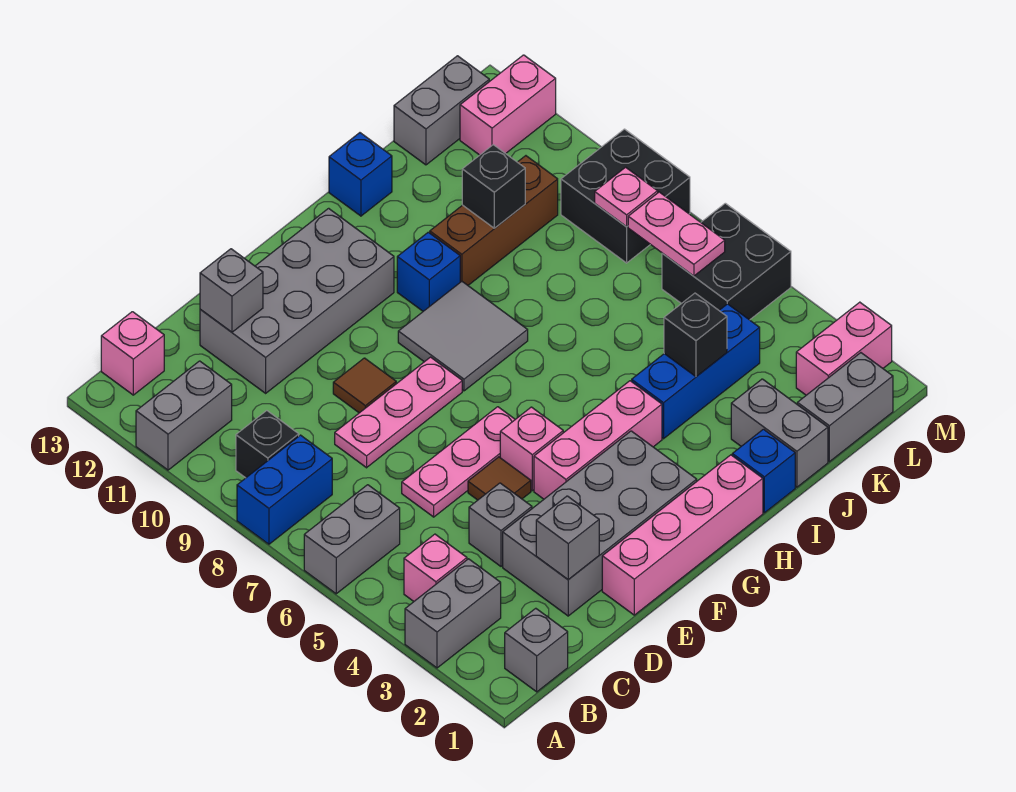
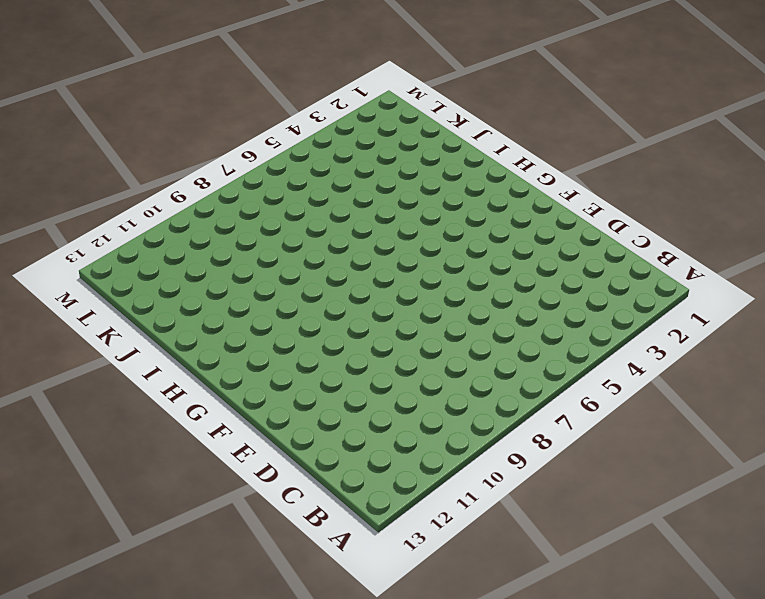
none -> grey brick A3:B3 level 1
none -> grey brick A6:B6 level 1
none -> blue brick A8:B8 level 1
none -> grey brick A11:B11 level 1

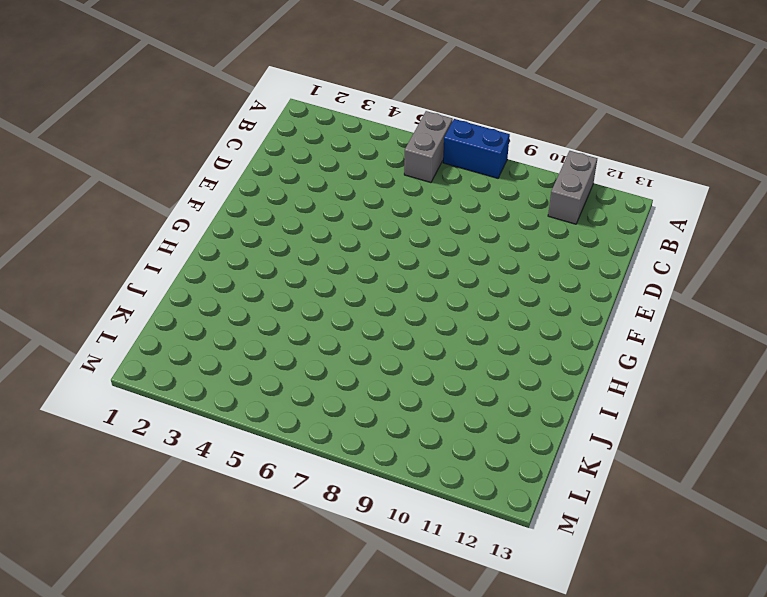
blue brick A7:A8 level 1 -> blue brick A8:B8 level 1
none -> grey brick A3:B3 level 1
none -> grey brick B1 level 1
none -> pink brick B4 level 1
none -> black brick B9 level 1

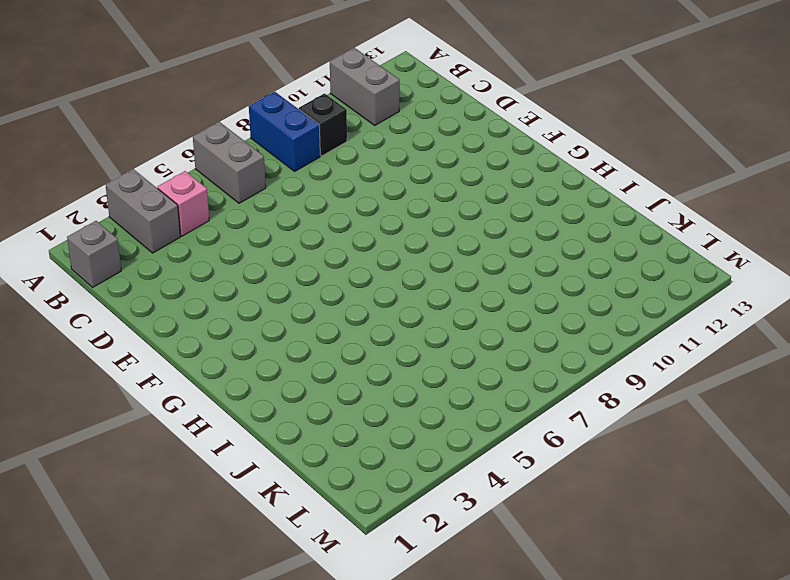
none -> pink brick B13 level 1
none -> grey brick D2:G3 level 1
none -> grey brick D4 level 1
none -> pink plate D6:F6 level 1

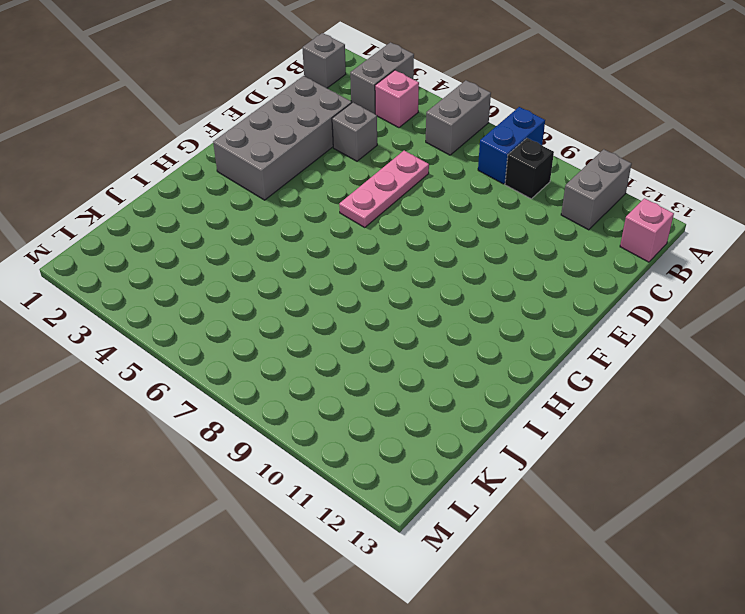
none -> pink plate D8:F8 level 1
none -> grey brick D11:G12 level 1
none -> pink brick E1:H1 level 1
none -> brown tile E5 level 1

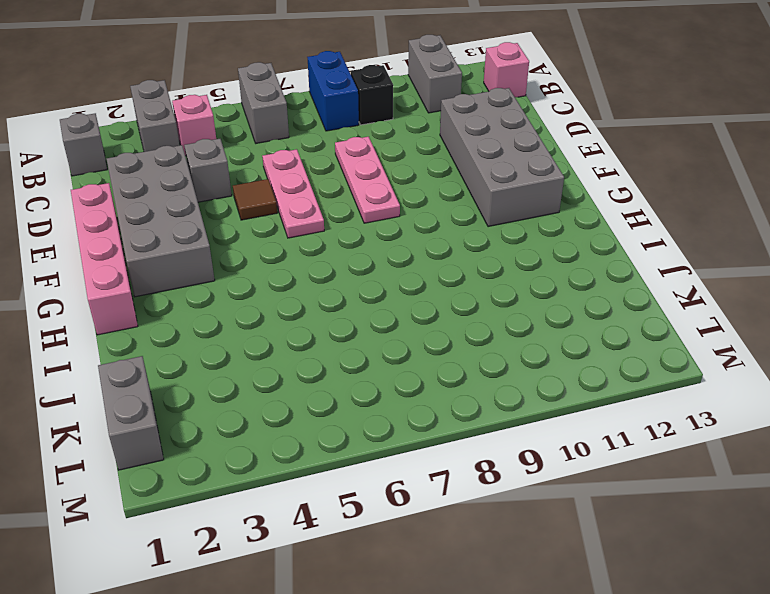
none -> brown tile E9 level 1
none -> pink brick F4:H4 level 1
none -> pink brick F5 level 1
none -> grey tile G8:H9 level 1

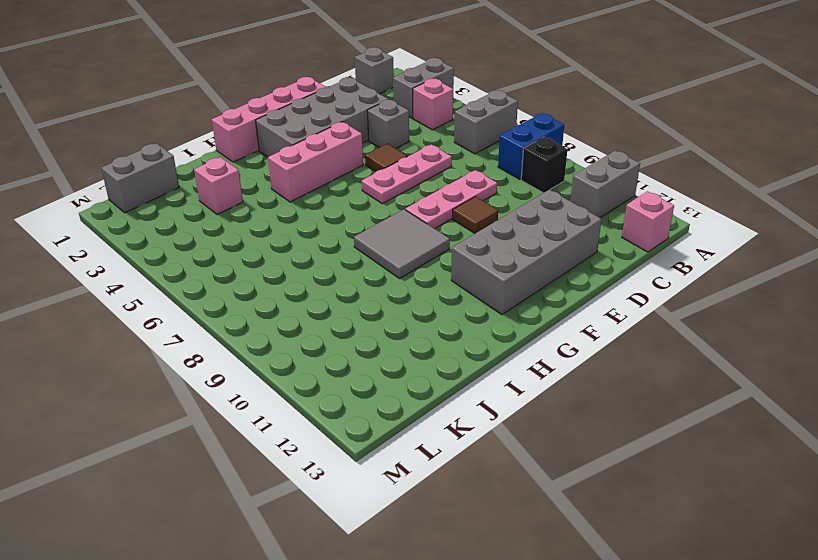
pink brick J3 level 1 -> pink brick F5 level 1
none -> blue brick H10 level 1
none -> blue brick I1 level 1
none -> blue brick I4:K4 level 1
none -> brown brick I10:K10 level 1

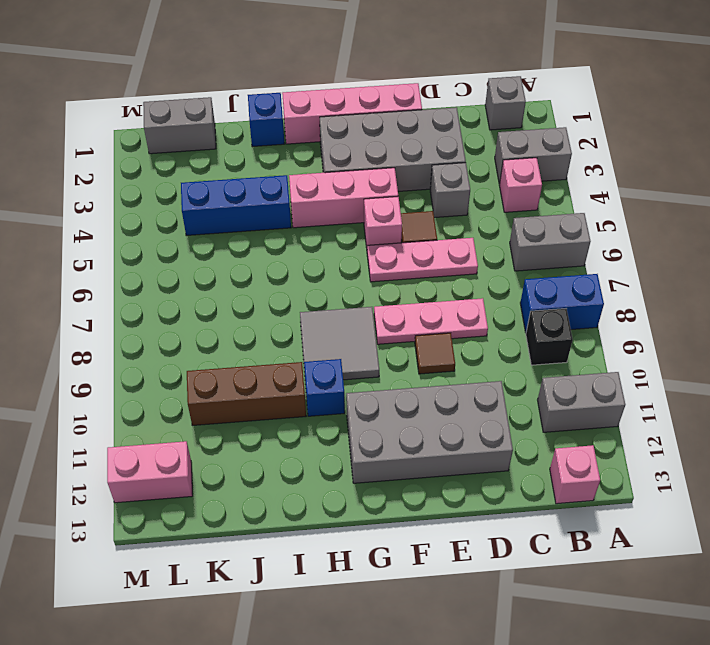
none -> blue brick I13 level 1
none -> grey brick J1:J2 level 1
none -> grey brick K13:L13 level 1
none -> pink brick L2:M2 level 1

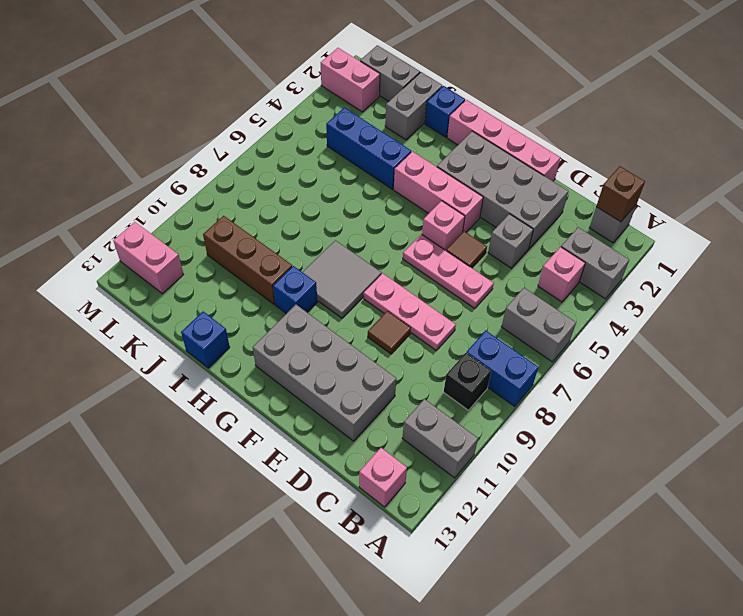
brown brick B1 level 2 -> none
none -> grey brick K13:L13 level 1
none -> black brick L5:M6 level 1
none -> black brick L8:M9 level 1
none -> grey brick D2 level 2

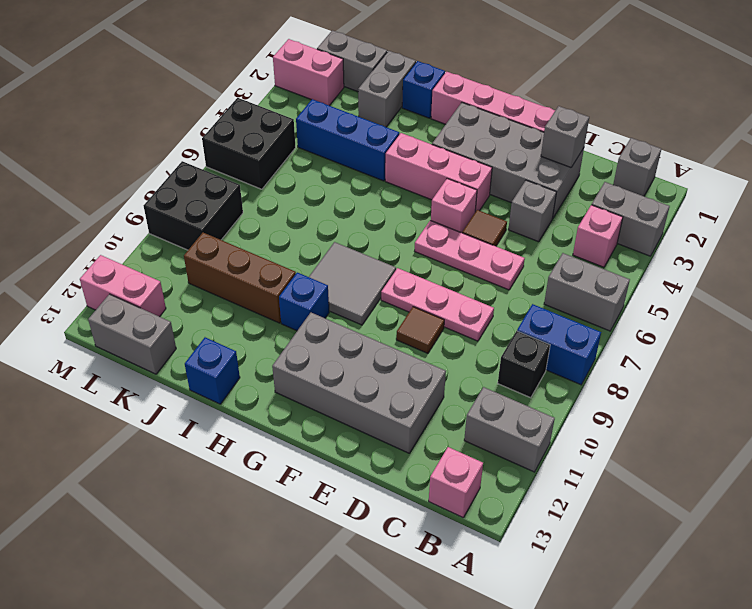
none -> grey brick D12 level 2
none -> black brick J4 level 2
none -> black brick J10 level 2
none -> pink plate L6:L7 level 2

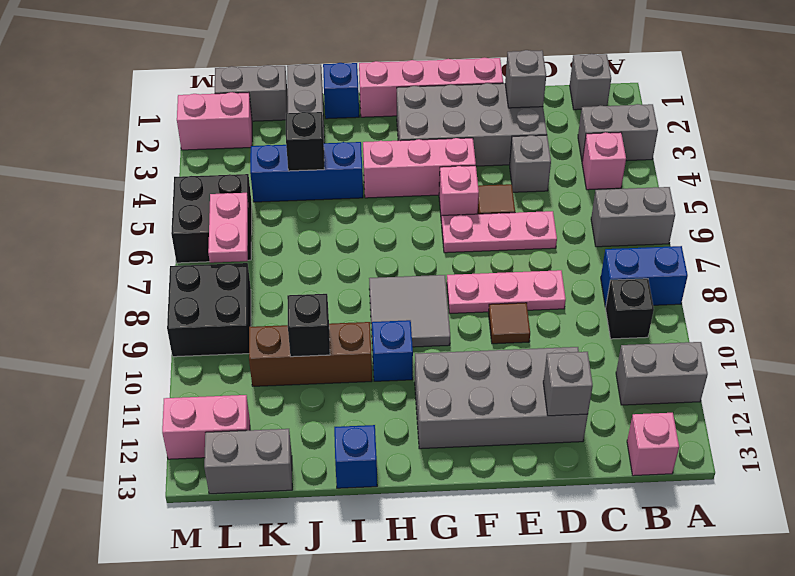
none -> pink plate L8 level 2

